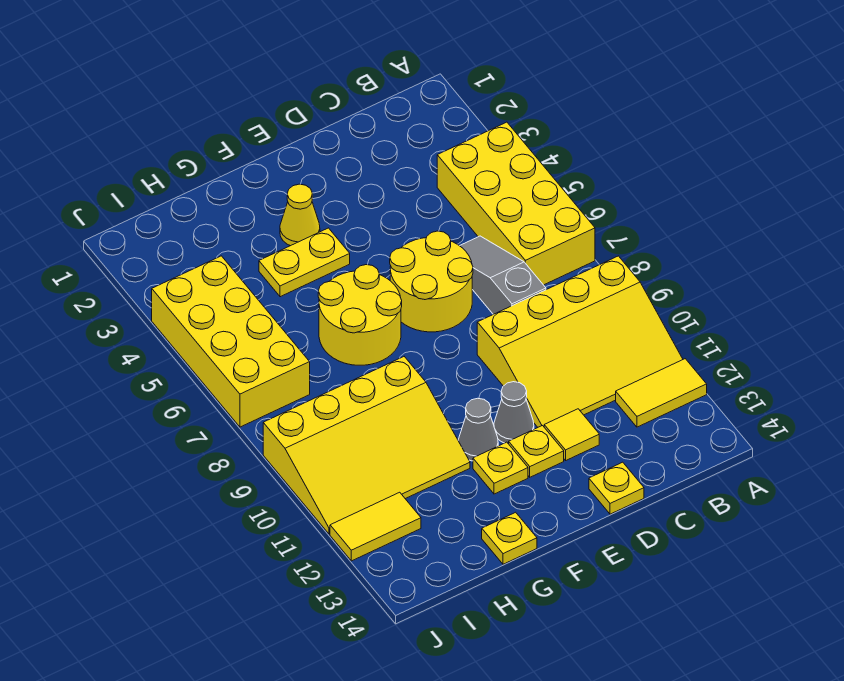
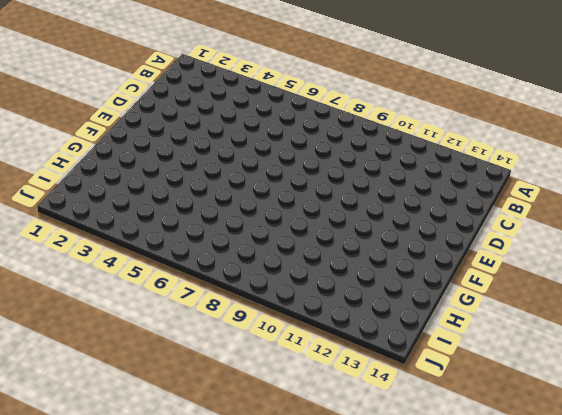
none -> yellow brick A4:B7 level 1
none -> yellow slope A9:D11 level 1 top 9
none -> yellow tile A12:B12 level 1

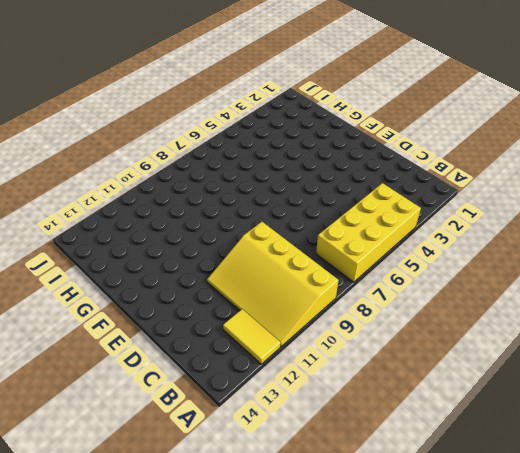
none -> grey slope C6:C8 level 1 top 8
none -> yellow round brick D6:E7 level 1
none -> yellow tile D12 level 1

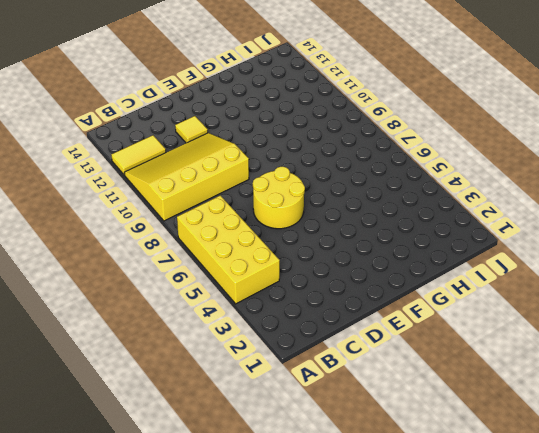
none -> grey slope C6:C8 level 1 top 8
none -> yellow plate D14 level 1
none -> grey cone E11 level 1

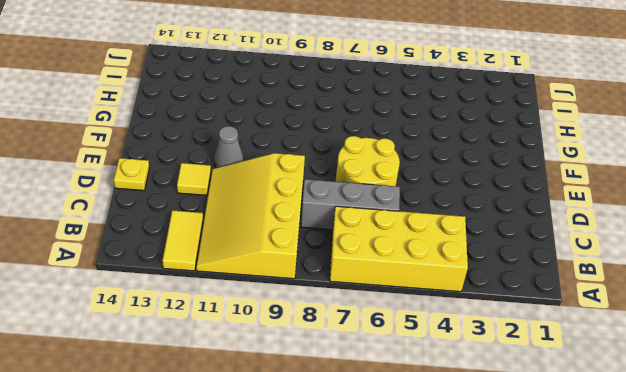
grey brick C6:C8 level 1 -> grey slope C6:C8 level 1 top 8
none -> yellow plate E12 level 1
none -> yellow cone F3 level 1
none -> yellow plate F4:G4 level 1

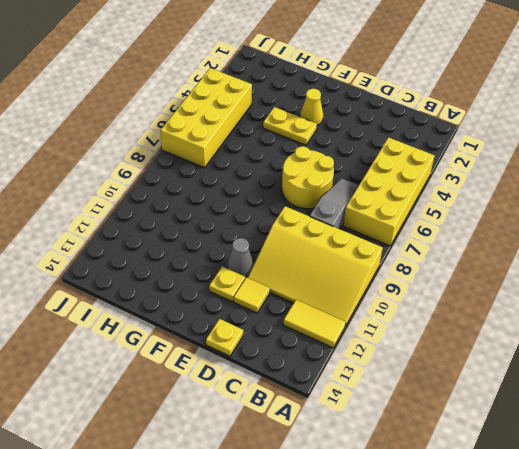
none -> yellow round brick F6:G7 level 1
none -> grey cone F11 level 1
none -> yellow plate F12 level 1

